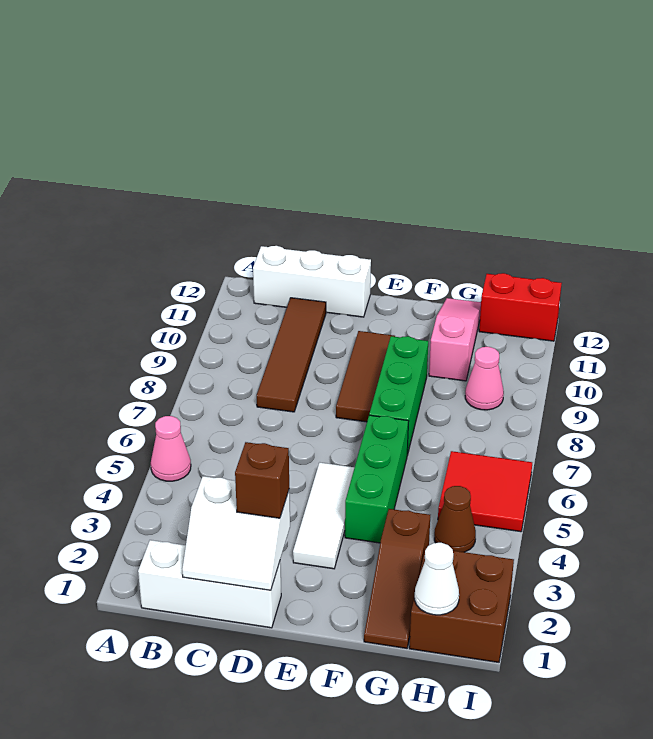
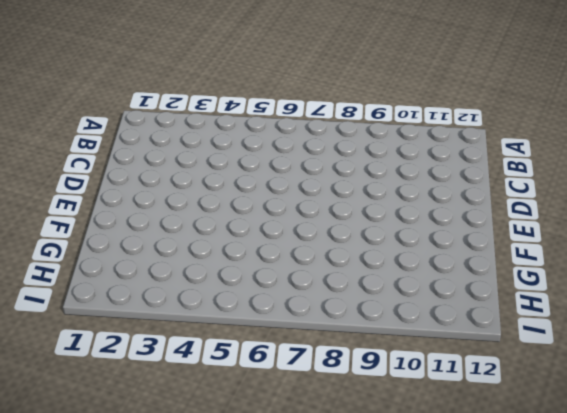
none -> pink cone A5 level 1
none -> white brick B1:D1 level 1
none -> white brick B12:D12 level 1

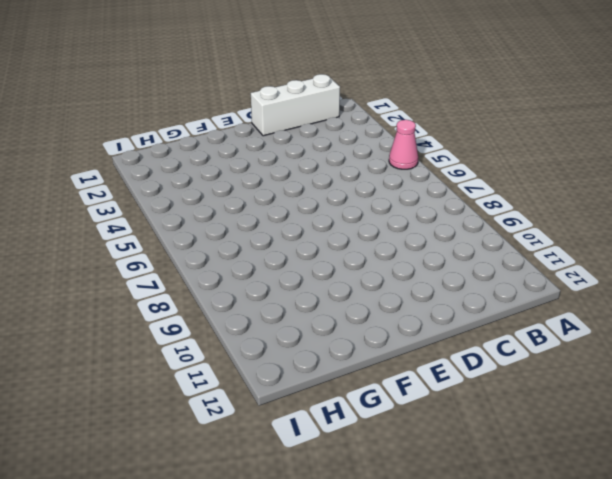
none -> white brick B12:D12 level 1
none -> brown tile C8:C11 level 1
none -> white tile E3:E5 level 1

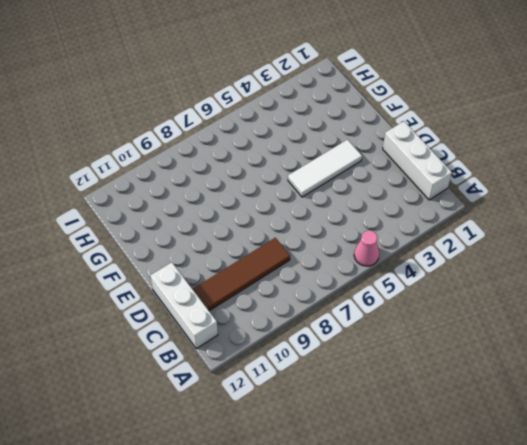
none -> brown tile E8:E10 level 1
none -> green brick F4:F6 level 1
none -> green brick F7:F9 level 1

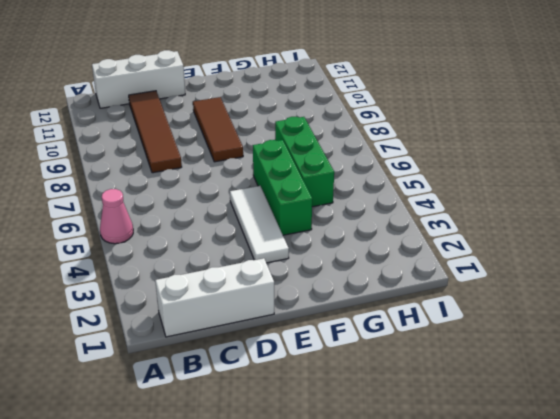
green brick G5:G7 level 1 -> green brick F7:F9 level 1
none -> brown slope G1:G3 level 1 top 3
none -> pink slope G10:G12 level 1 top 10
none -> brown brick H1:I2 level 1

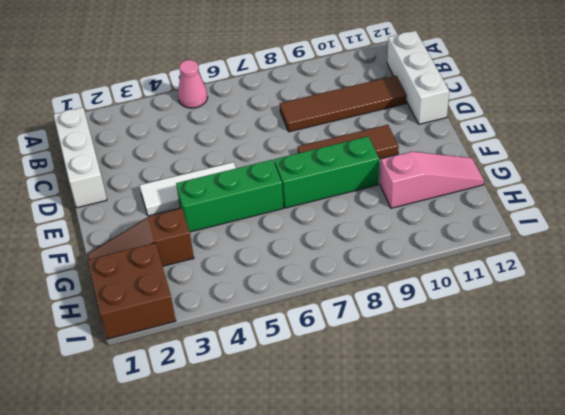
none -> brown cone H4 level 1
none -> red tile H5:I6 level 1
none -> pink cone H9 level 1

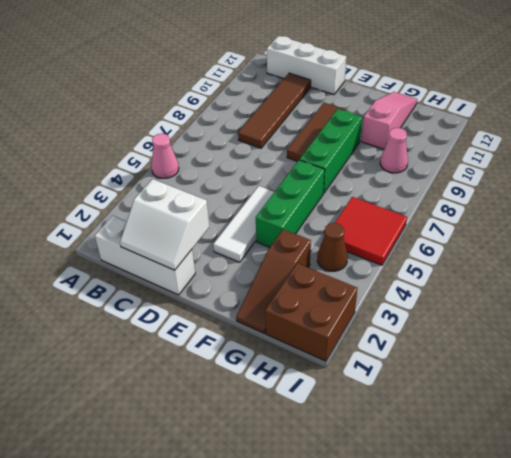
none -> red brick H12:I12 level 1
none -> white cone H1 level 2
none -> brown brick D2 level 3

